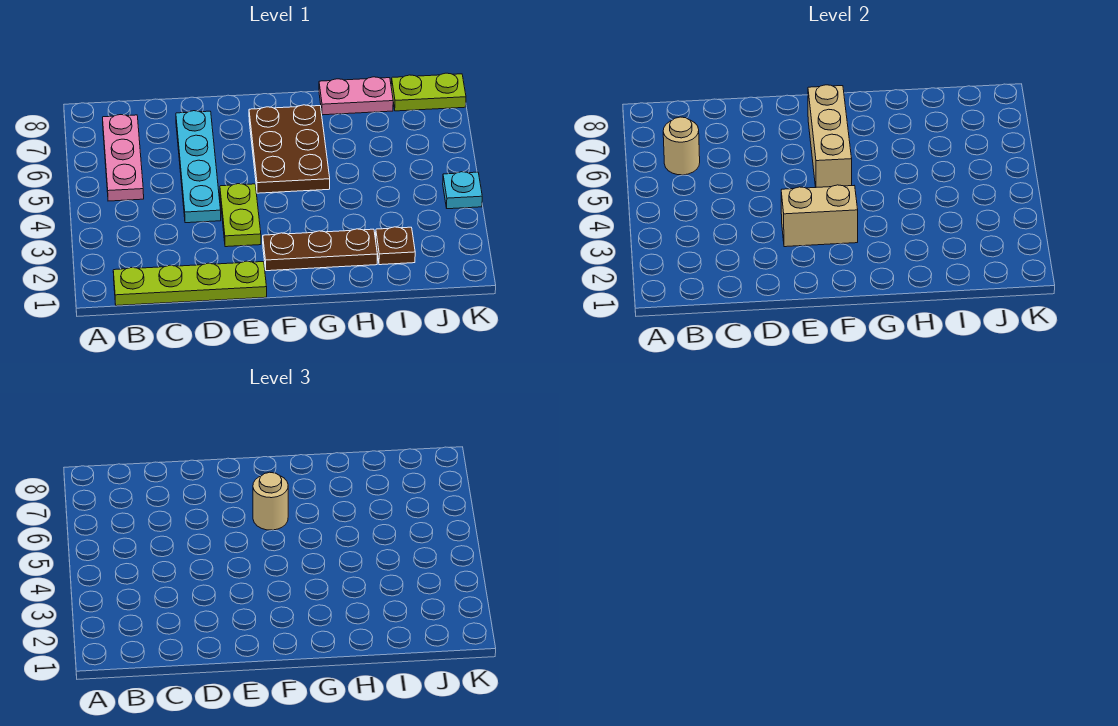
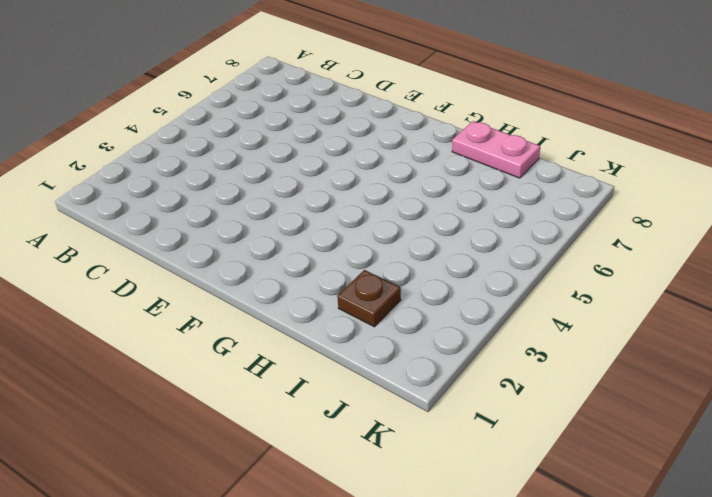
none -> lime plate B1:E1 level 1
none -> pink plate B5:B7 level 1
none -> cyan plate D4:D7 level 1

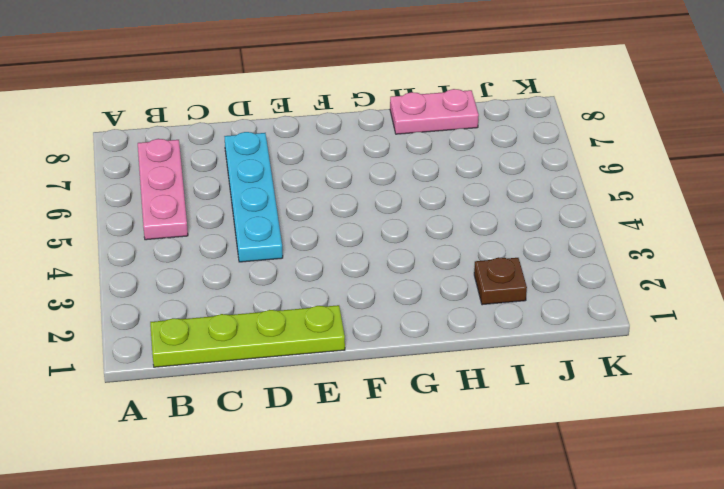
none -> lime plate E3:E4 level 1
none -> brown plate F2:H2 level 1
none -> brown plate F5:G7 level 1

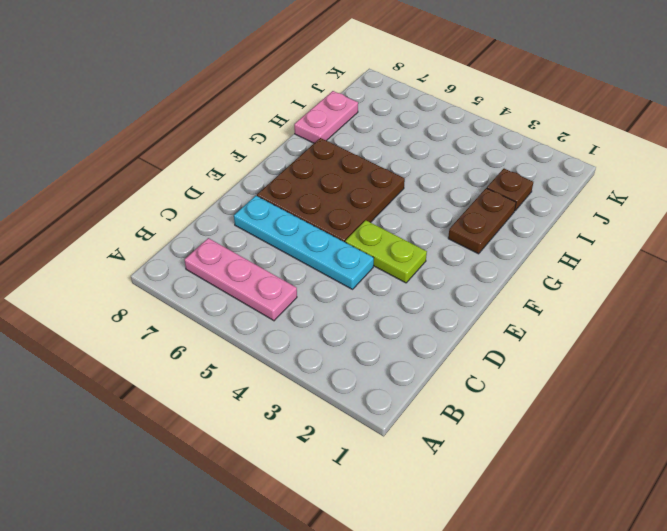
brown plate E5:G7 level 1 -> brown plate F5:G7 level 1
brown plate G2:H2 level 1 -> brown plate F2:H2 level 1
none -> lime plate B1:E1 level 1
none -> lime plate J8:K8 level 1
none -> cyan plate K4 level 1

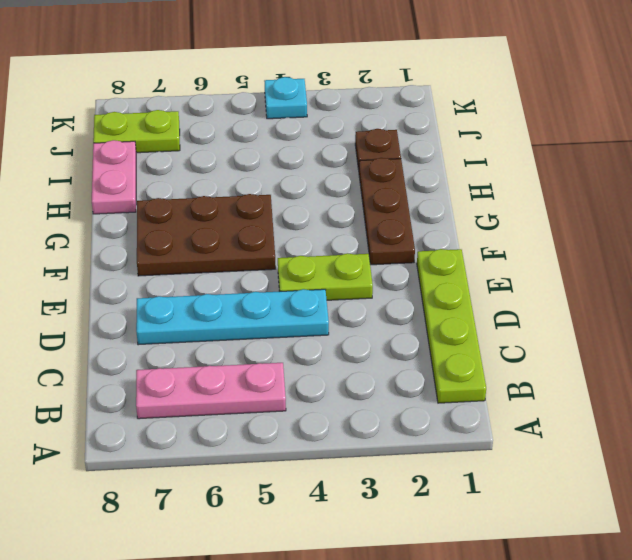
lime plate J7:J8 level 1 -> lime plate J8:K8 level 1
none -> tan round brick B6 level 2
none -> tan brick E3:F3 level 2
none -> tan brick F5:F7 level 2

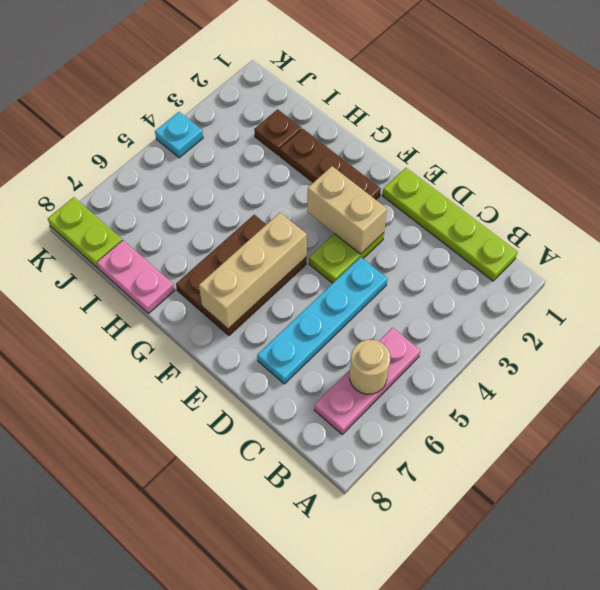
none -> tan round brick F6 level 3

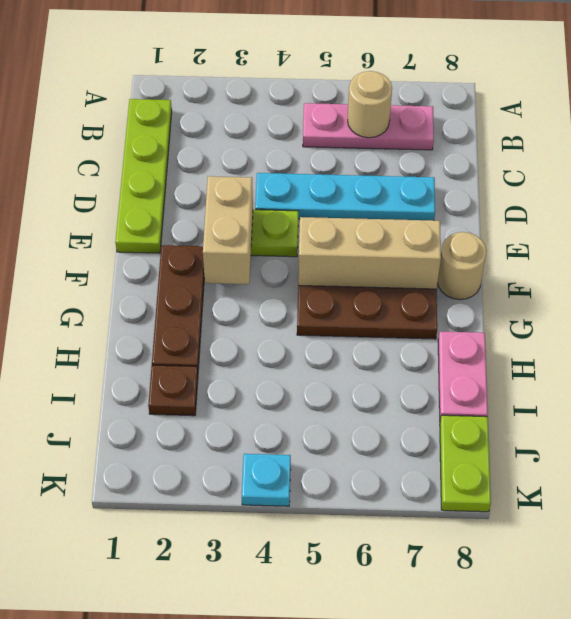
tan round brick F8 level 1 -> tan round brick F6 level 3

